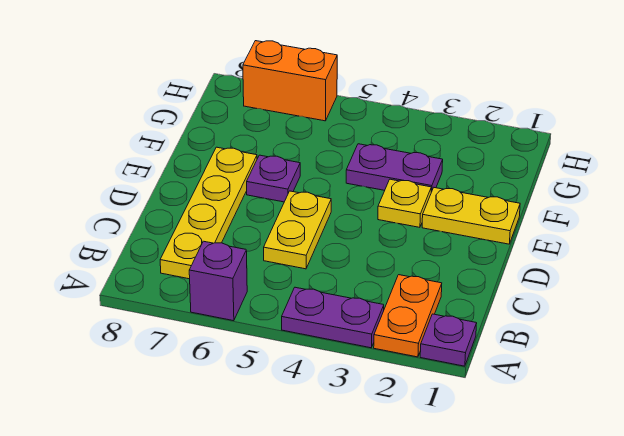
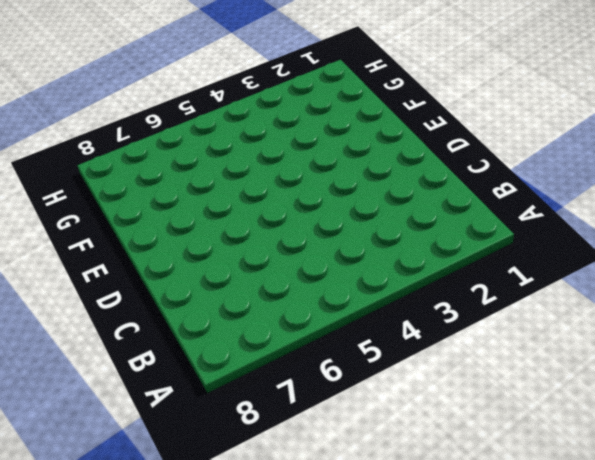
none -> purple plate A1 level 1
none -> orange plate A2:B2 level 1

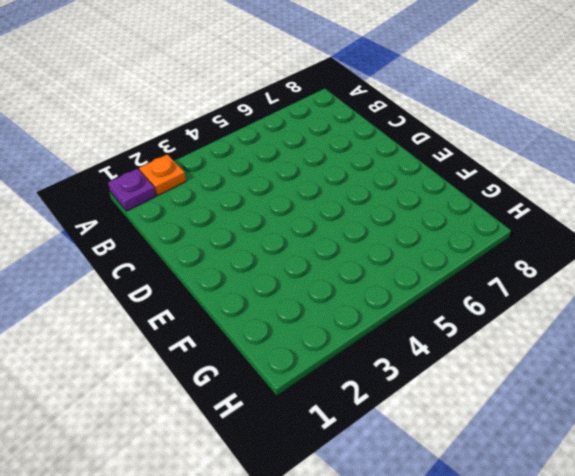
orange plate A2 level 1 -> orange plate A2:B2 level 1
none -> purple plate A3:A4 level 1
none -> purple brick A6 level 1

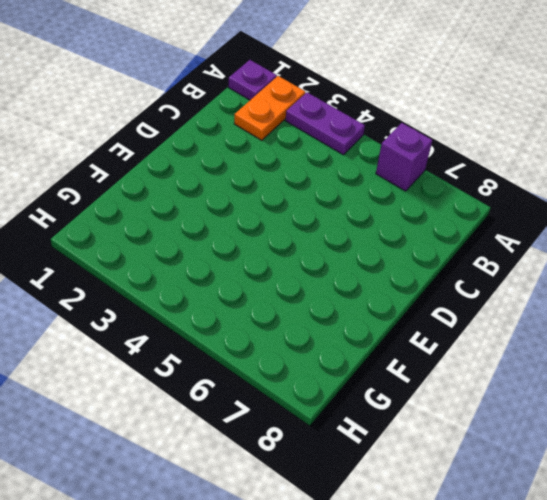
none -> yellow plate B7:E7 level 1
none -> yellow plate C5:D5 level 1

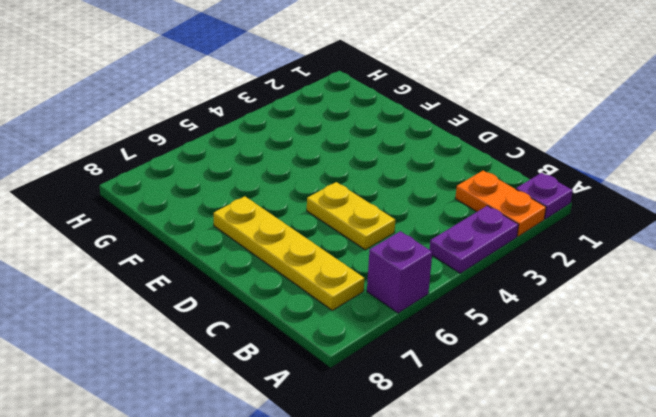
none -> yellow plate E1:E2 level 1
none -> yellow plate E3 level 1

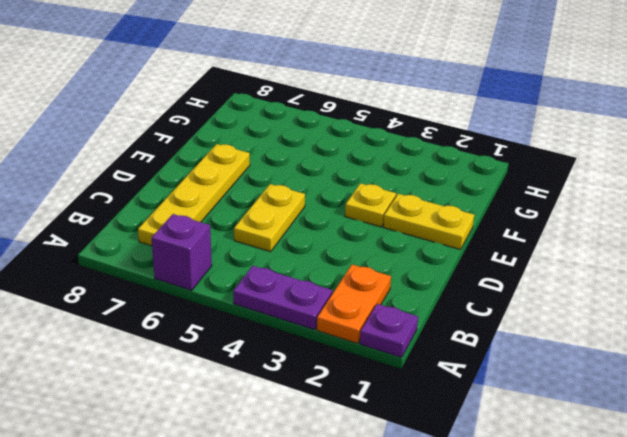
none -> purple plate E6 level 1
none -> purple plate F3:F4 level 1

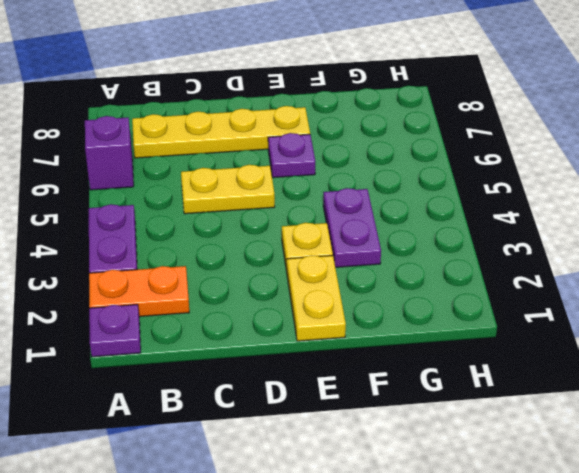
none -> orange brick H6:H7 level 1

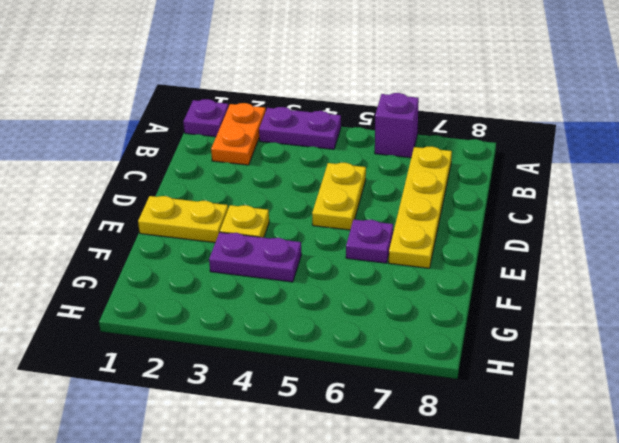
none -> orange brick H6:H7 level 1

